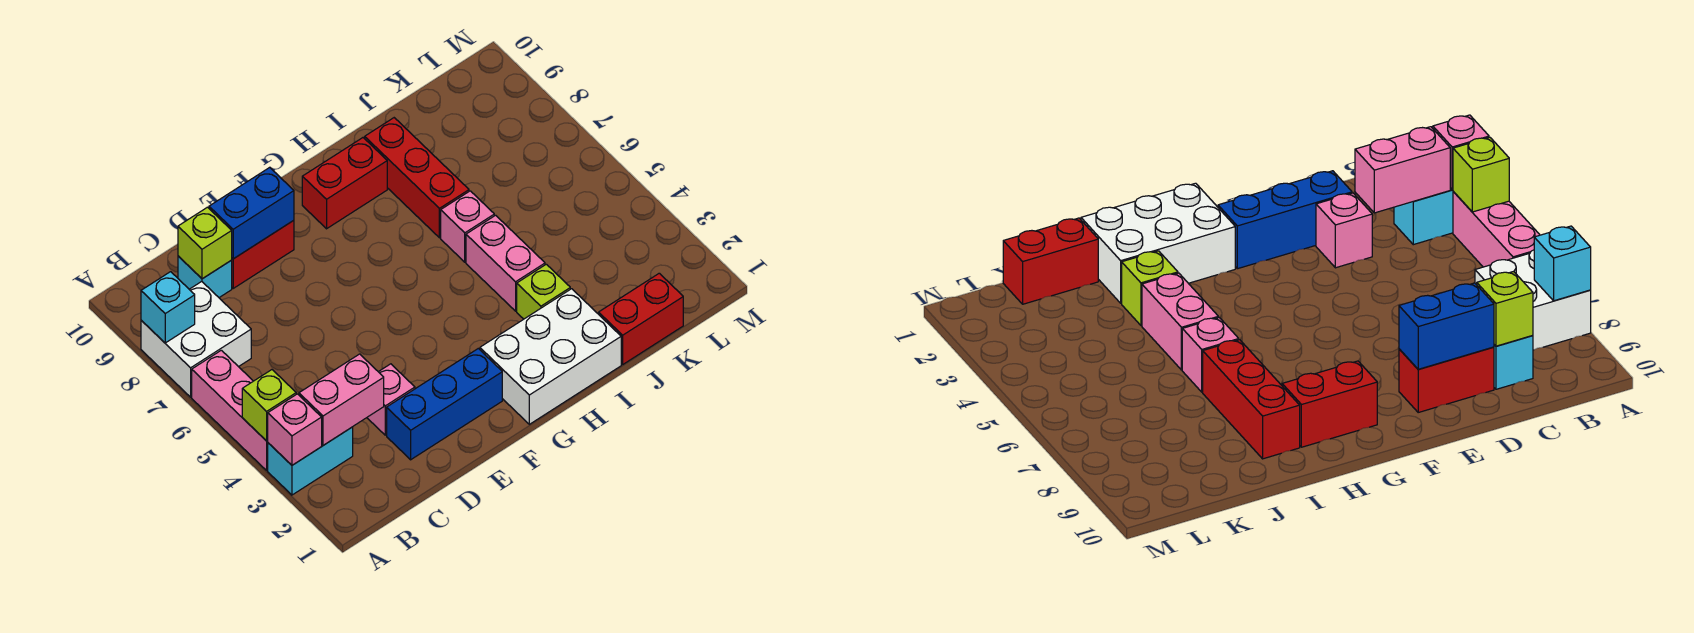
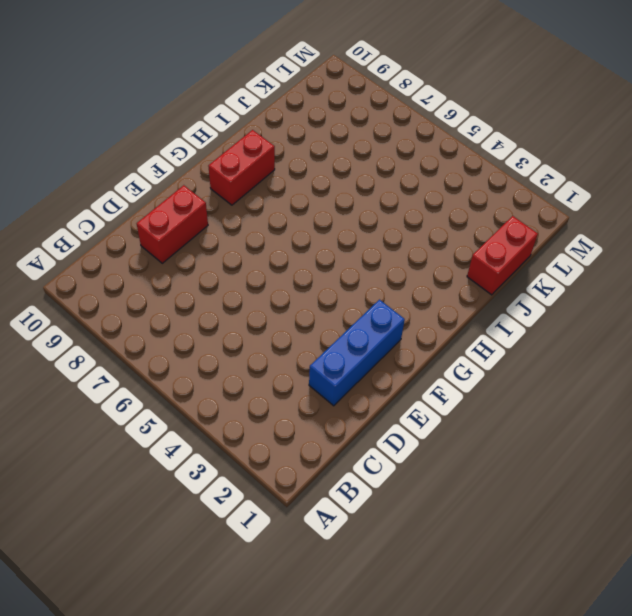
none -> cyan brick A3:B3 level 1
none -> pink brick A4:A6 level 1
none -> white brick A7:B8 level 1

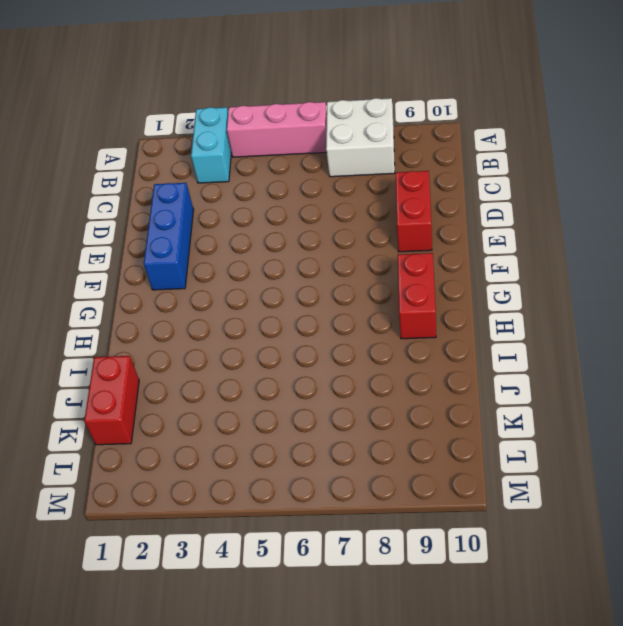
none -> cyan brick C9 level 1
none -> pink brick D3 level 1
none -> white brick G1:I2 level 1

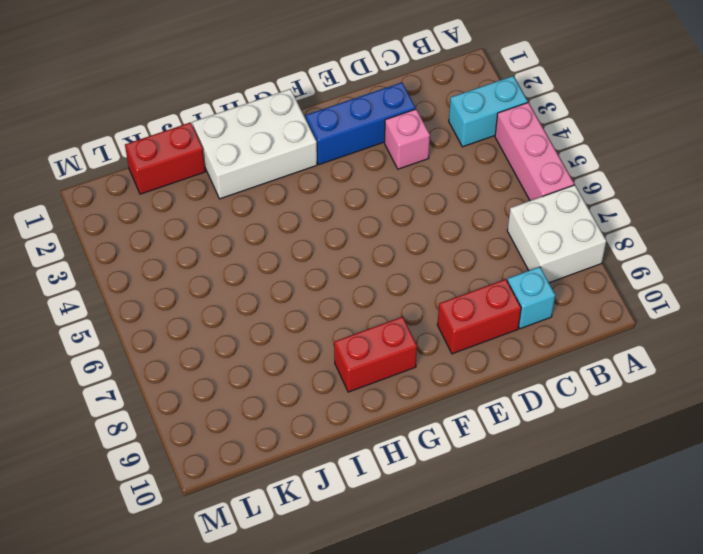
none -> lime brick I3 level 1
none -> pink brick I4:I5 level 1
none -> pink brick I6 level 1

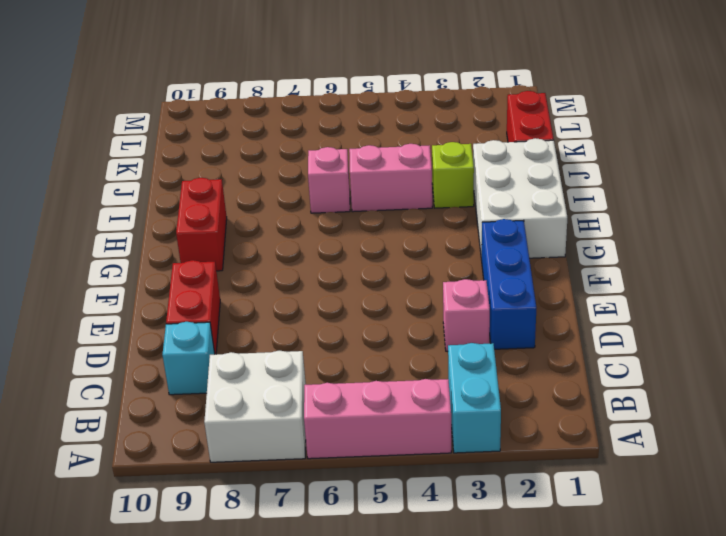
none -> red brick I7:I9 level 1
none -> pink brick A3 level 2
none -> lime brick A4 level 2

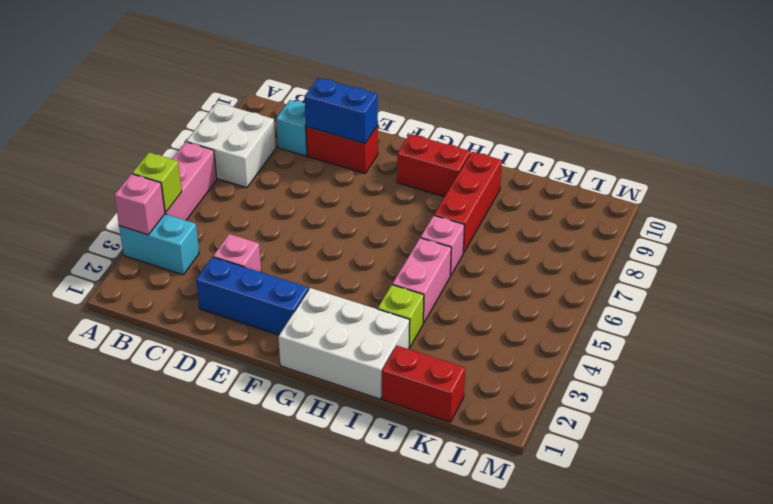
none -> cyan brick A8 level 2
none -> pink brick B3:C3 level 2
none -> lime brick C9 level 2

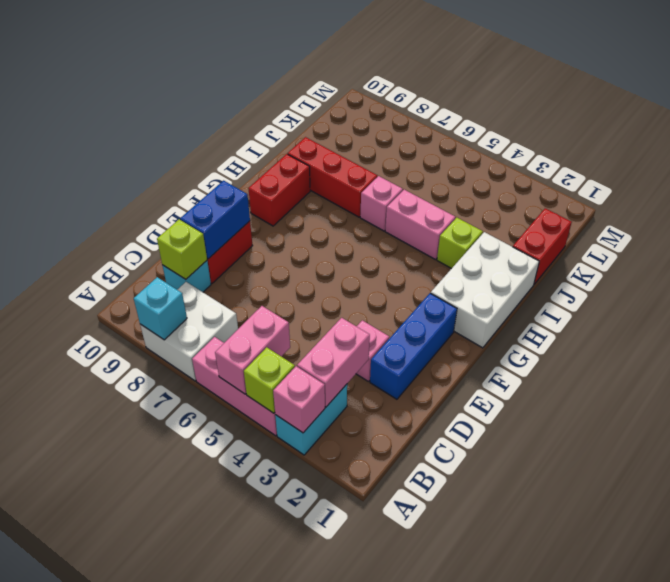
pink brick A5:B5 level 2 -> none

